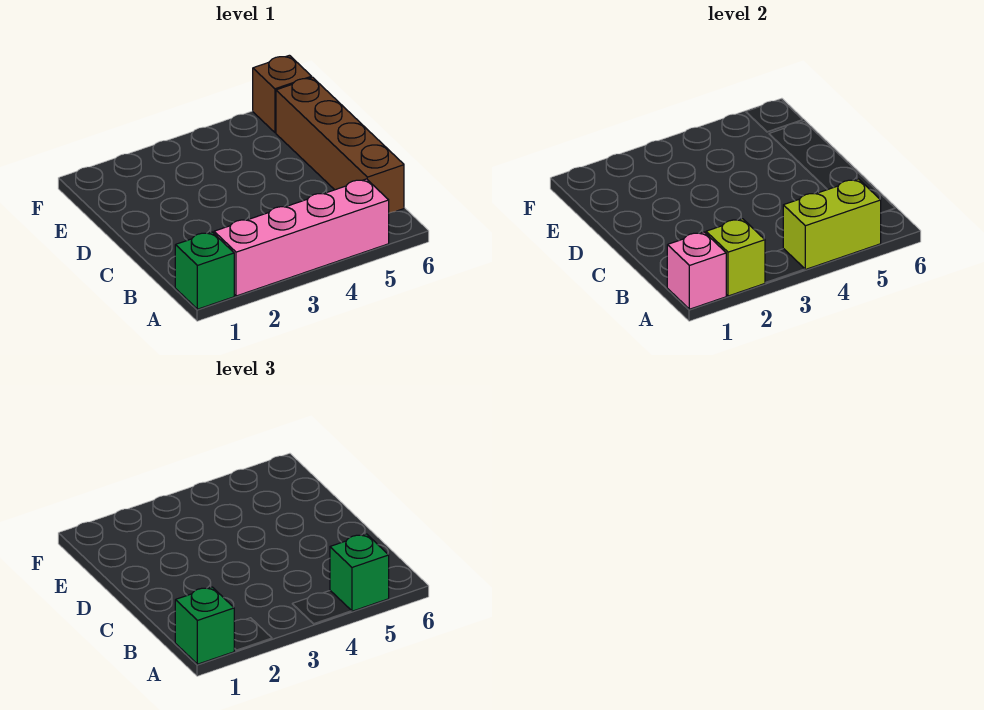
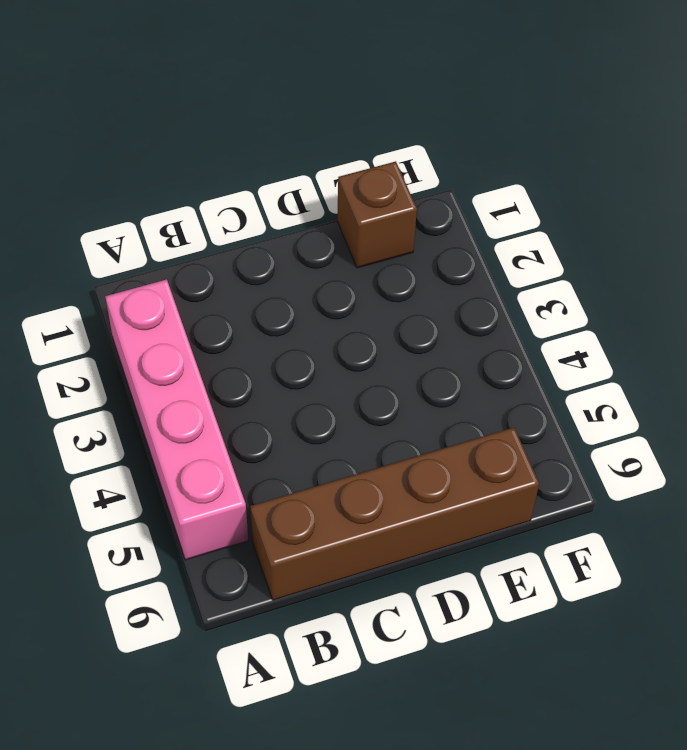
brown brick E1 level 1 -> brown brick F6 level 1
none -> green brick A1 level 1
none -> pink brick A1 level 2

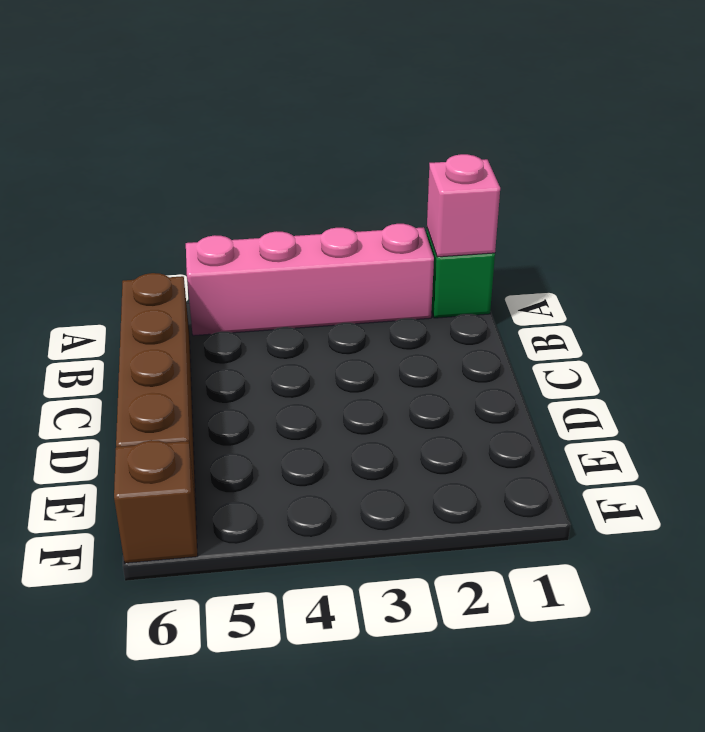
none -> lime brick A2 level 2
none -> lime brick A4:A5 level 2

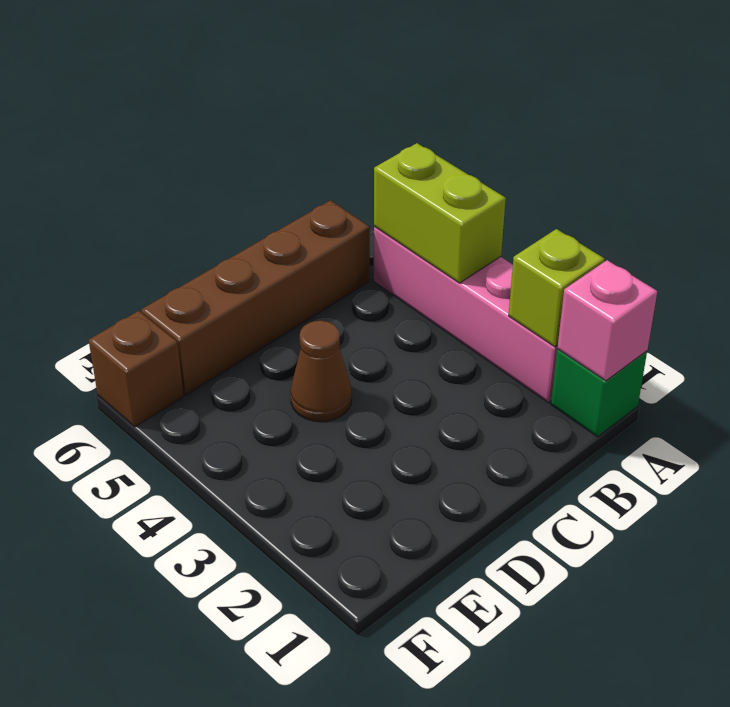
brown cone D4 level 1 -> none
none -> green brick A1 level 3
none -> green brick A5 level 3

